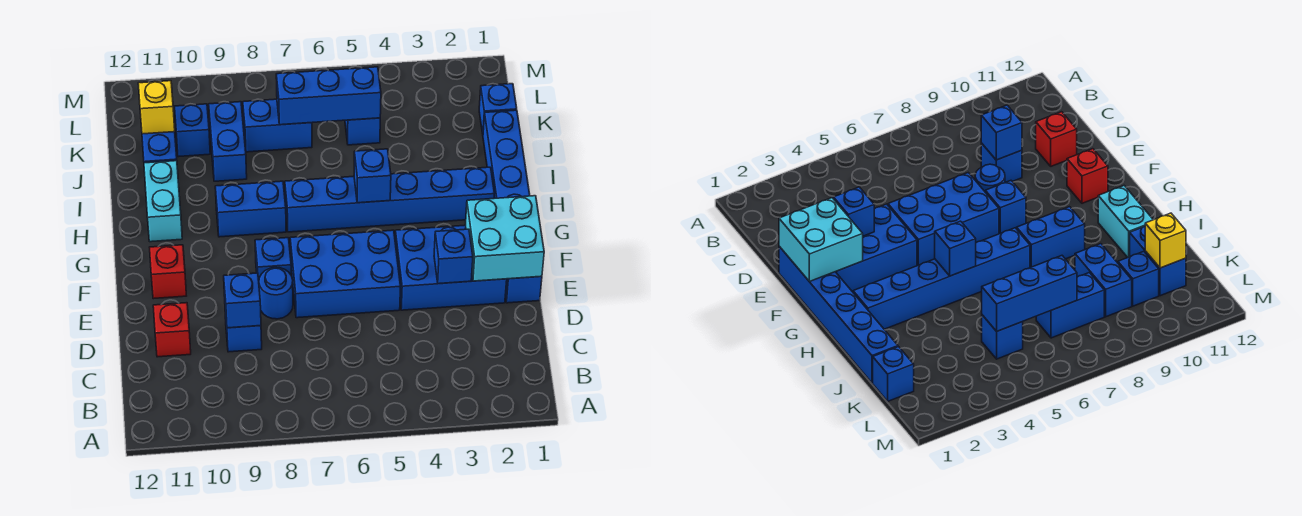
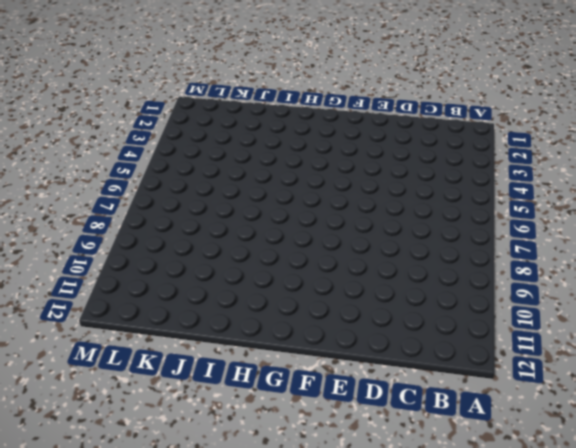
none -> blue brick D9 level 1
none -> red brick D11 level 1
none -> blue brick E1:J1 level 1

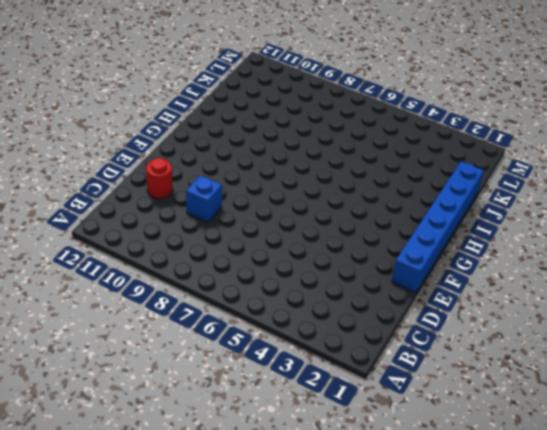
red round brick D11 level 1 -> red brick D11 level 1
none -> blue brick E2:F4 level 1
none -> blue brick E5:F7 level 1
none -> blue round brick E8 level 1

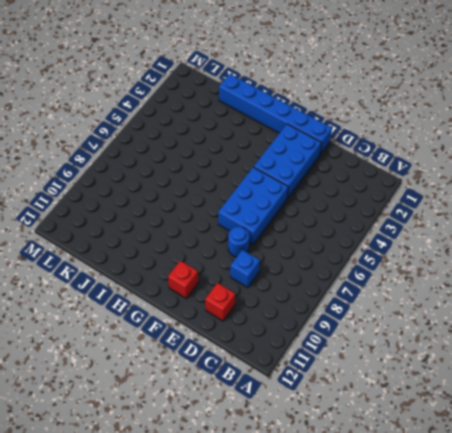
none -> blue brick F8 level 1
none -> blue brick H2:H7 level 1
none -> blue brick H8:H9 level 1

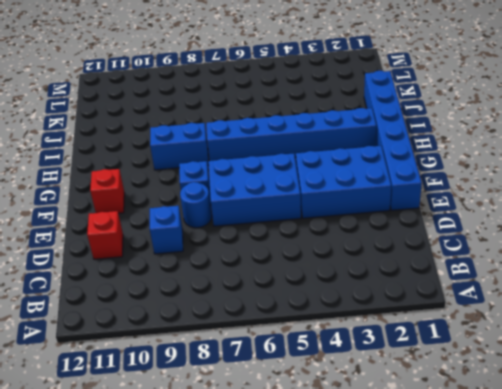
none -> cyan brick H11:I11 level 1
none -> blue brick J9:K9 level 1
none -> blue brick J11:K11 level 1

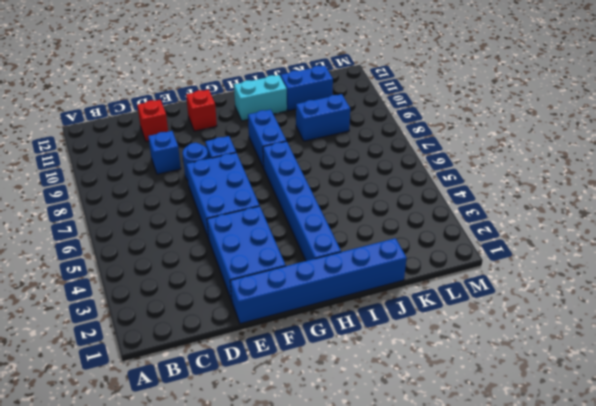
none -> blue brick K1 level 1
none -> blue brick K5 level 1
none -> blue brick K7:K8 level 1

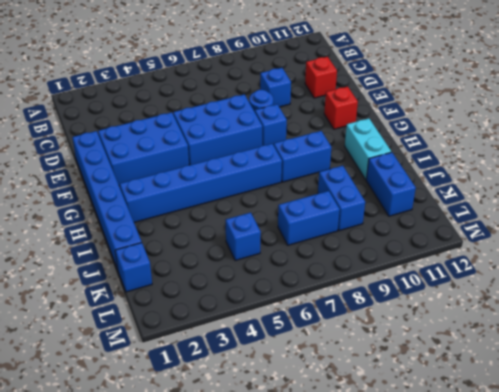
none -> blue brick K10 level 1
none -> blue brick D9 level 2
none -> cyan brick E1:F2 level 2

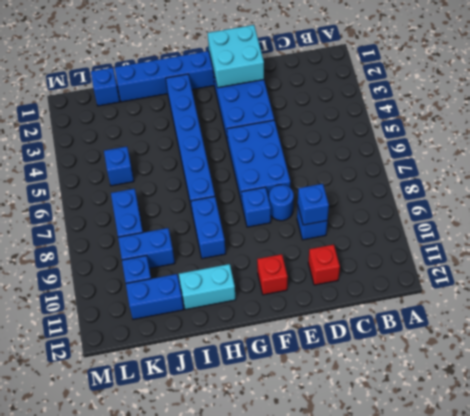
none -> blue brick E3 level 2
none -> blue brick H5 level 2
none -> blue brick K5:K7 level 2

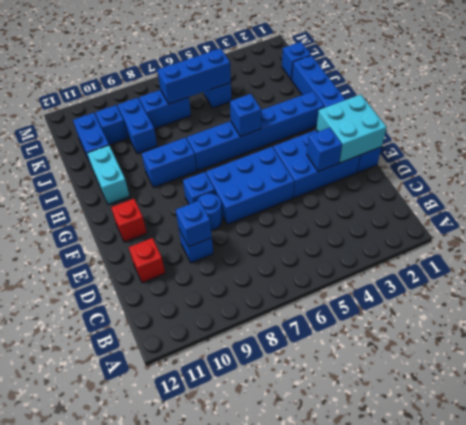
none -> yellow brick K11 level 2

